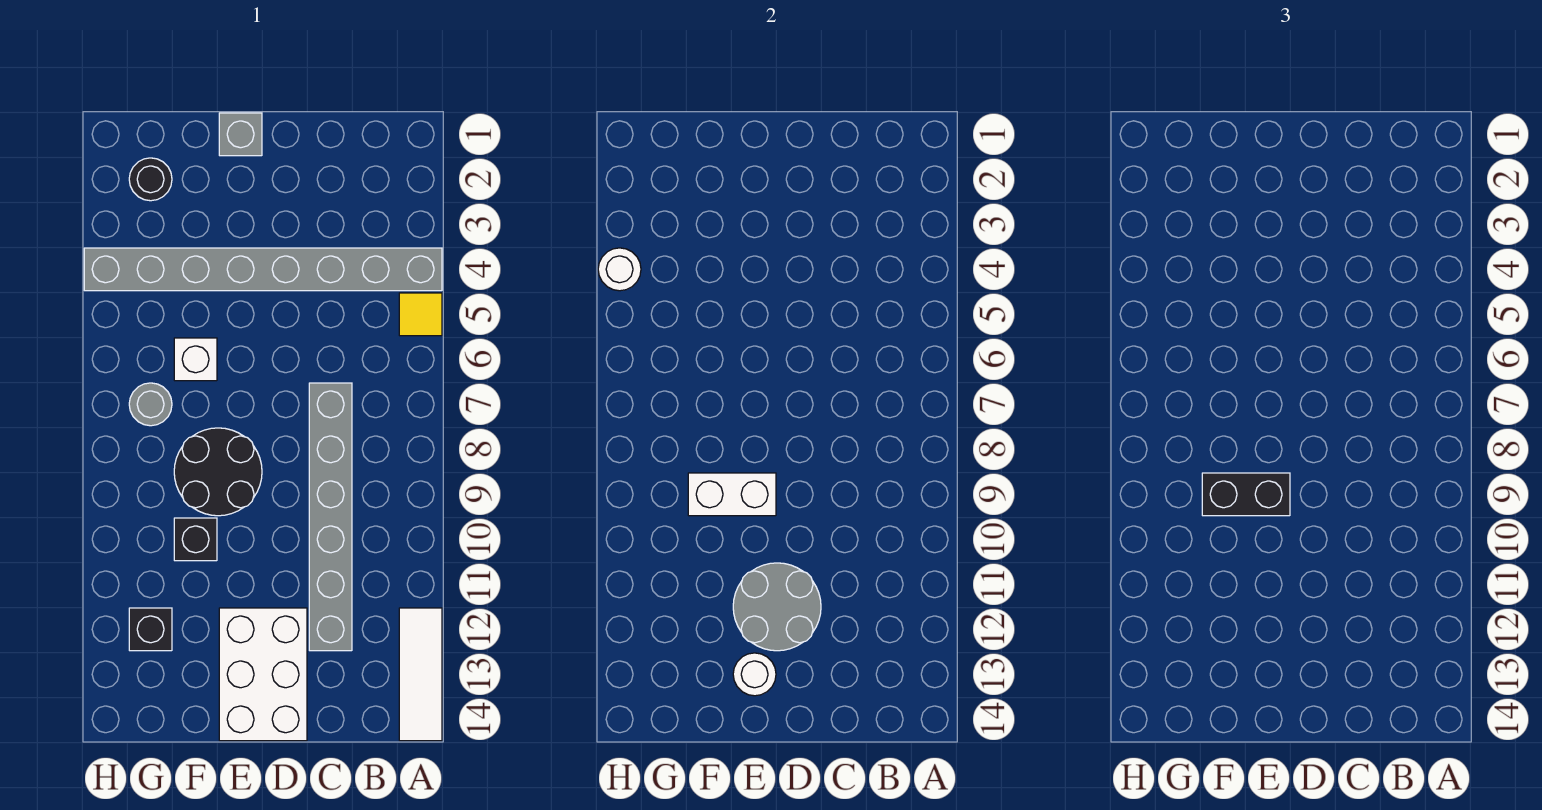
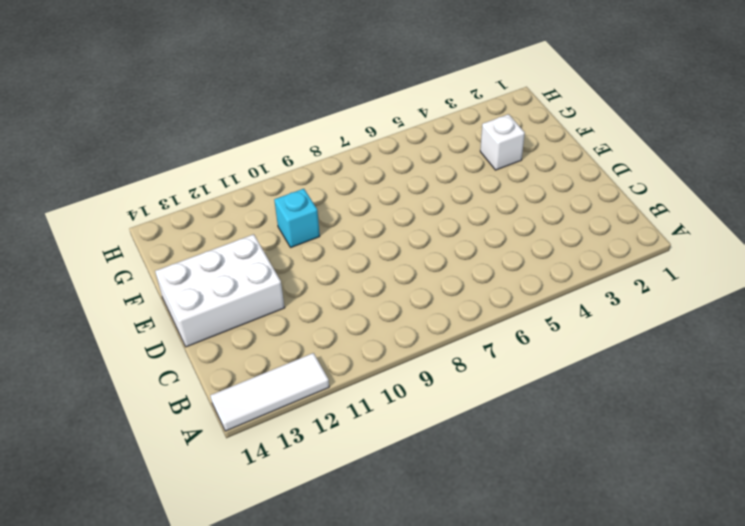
white brick F3 level 1 -> white brick F6 level 1
cyan brick F10 level 1 -> black brick F10 level 1
none -> grey brick A4:H4 level 1
none -> yellow tile A5 level 1
none -> grey brick C7:C12 level 1

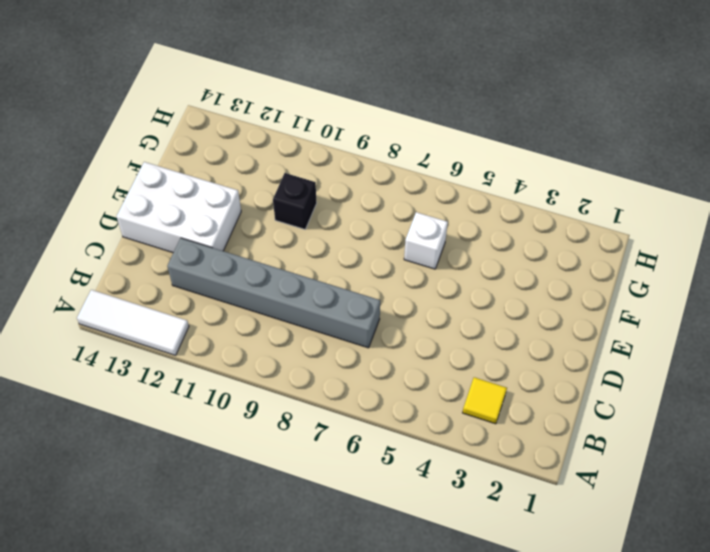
yellow tile B3 level 1 -> yellow tile A5 level 1
none -> grey brick A4:H4 level 1
none -> grey brick E1 level 1
none -> black round brick E8:F9 level 1

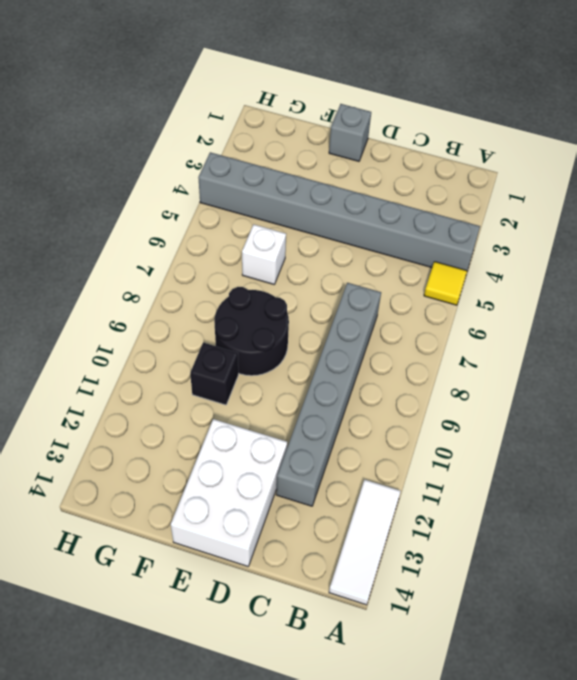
none -> black round brick G2 level 1
none -> grey round brick G7 level 1
none -> black brick G12 level 1

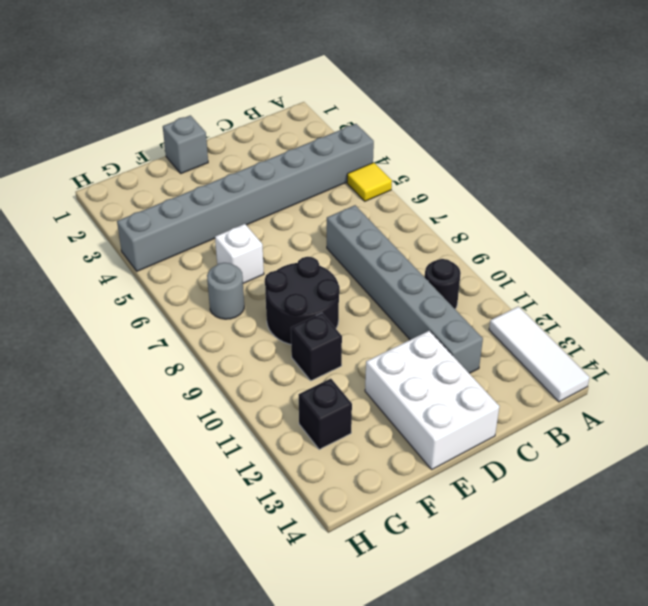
black round brick B10 level 1 -> black round brick G2 level 1
none -> grey round brick D11:E12 level 2
none -> white brick E9:F9 level 2
none -> white round brick E13 level 2

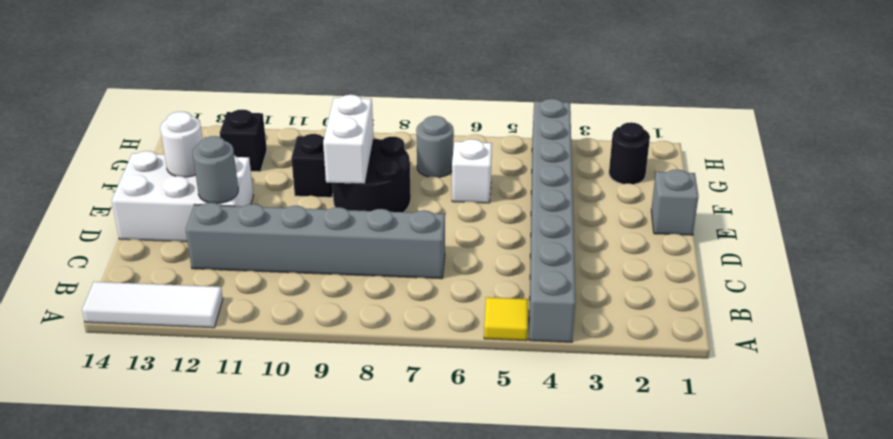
grey round brick D12 level 2 -> grey round brick D11:E12 level 2
none -> white round brick H4 level 2
none -> black brick E9:F9 level 3

